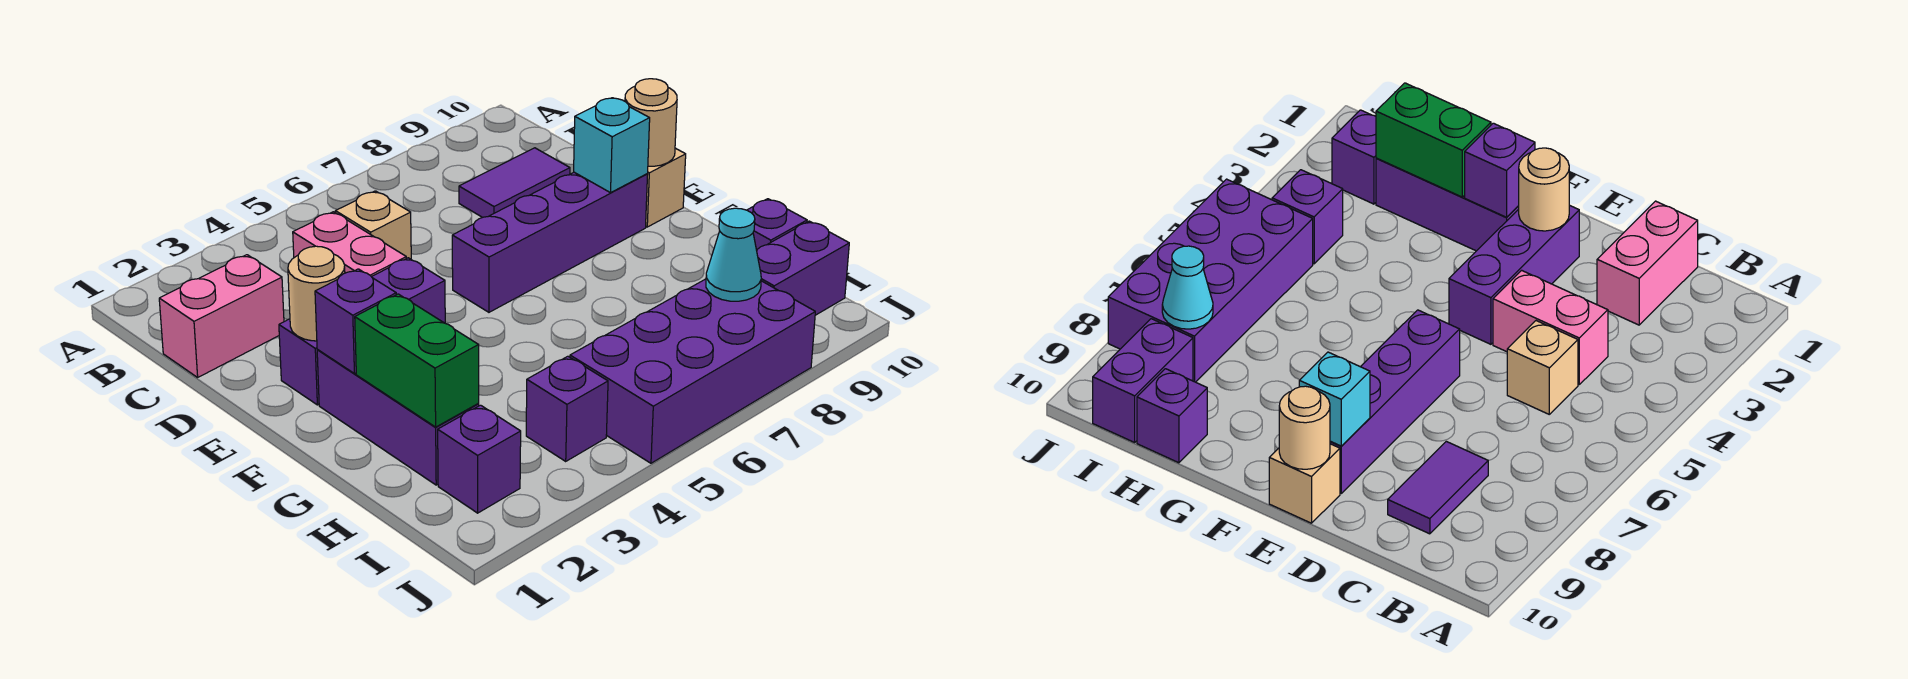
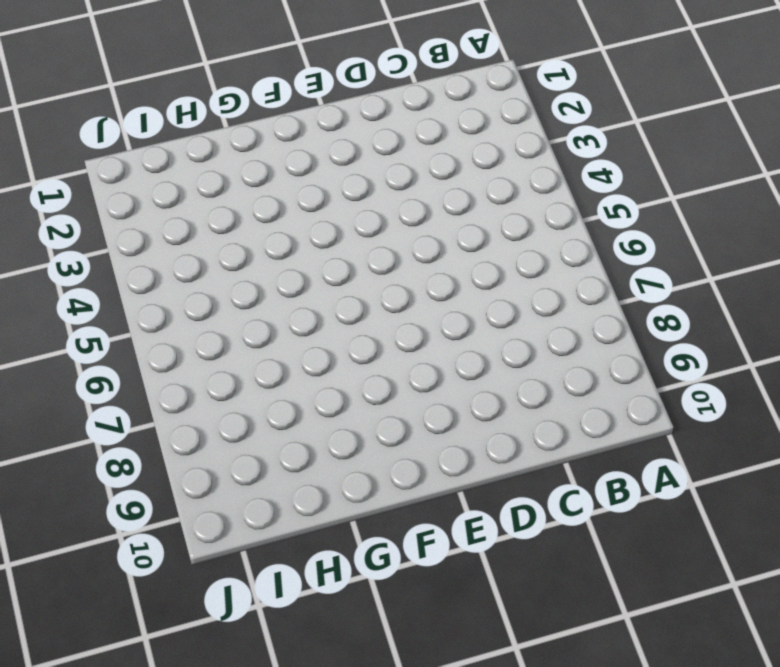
none -> pink brick C1:C2 level 1
none -> pink brick C4:D4 level 1
none -> tan brick C5 level 1

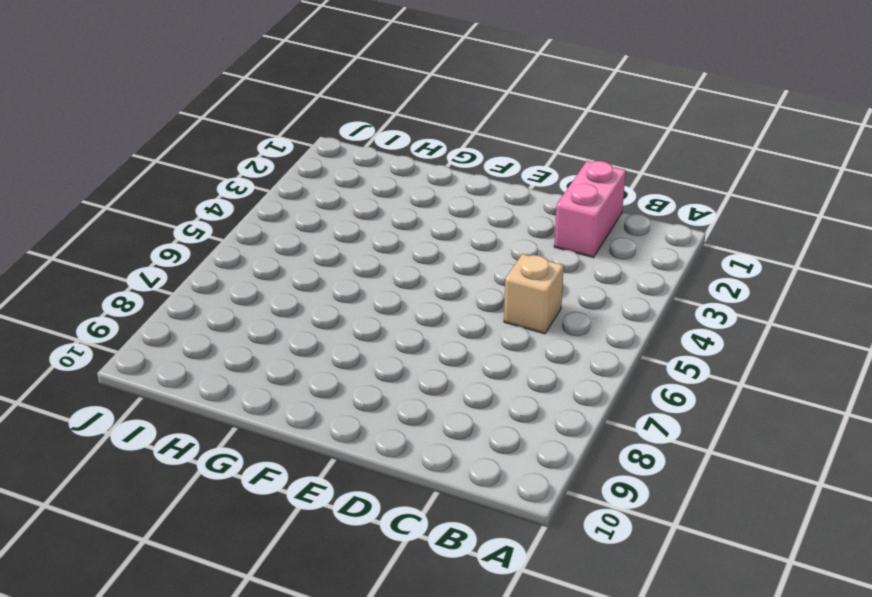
none -> pink brick C4:D4 level 1
none -> purple tile C8:C9 level 1
none -> purple brick E2:E4 level 1

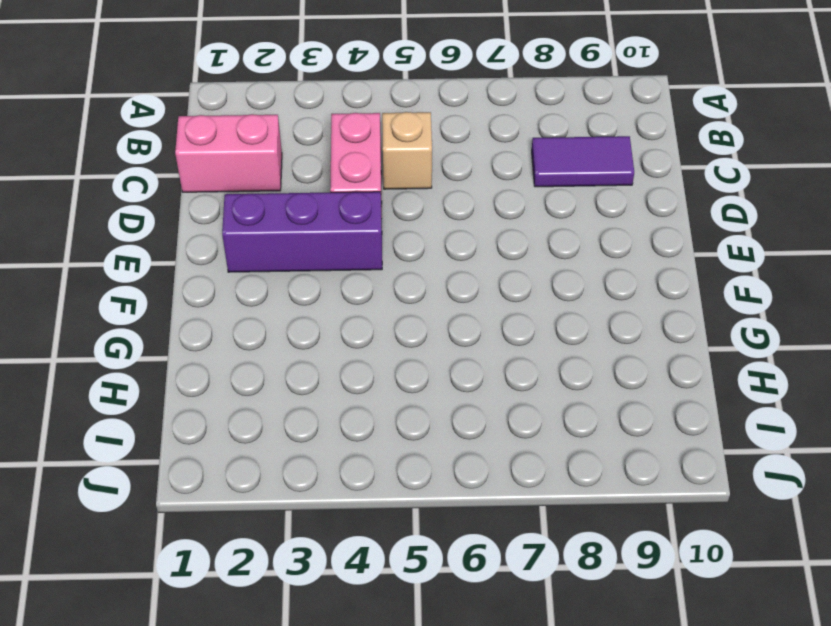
none -> purple brick E6:E9 level 1
none -> tan brick E10 level 1
none -> purple brick F2:H2 level 1

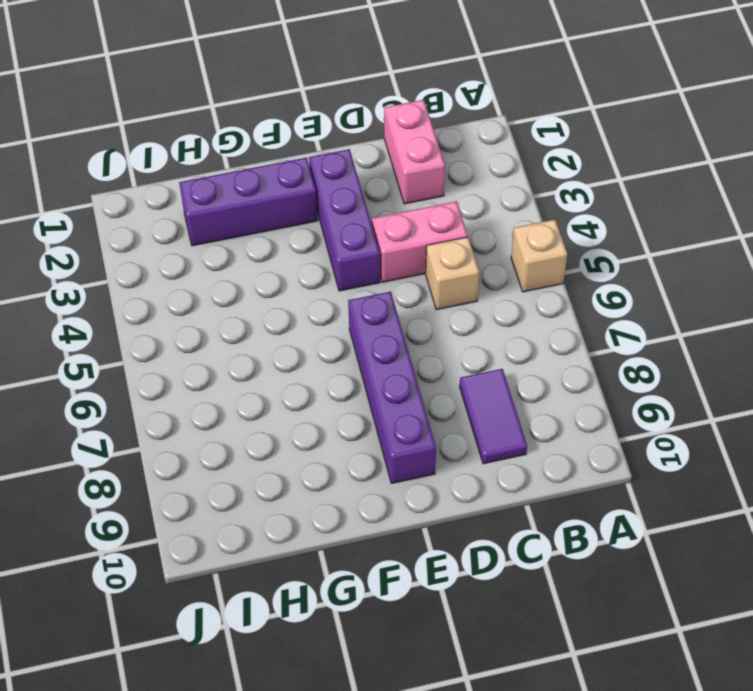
tan brick A5 level 1 -> tan brick E10 level 1
none -> purple brick H10 level 1
none -> purple brick I2 level 1
none -> purple brick I4 level 1

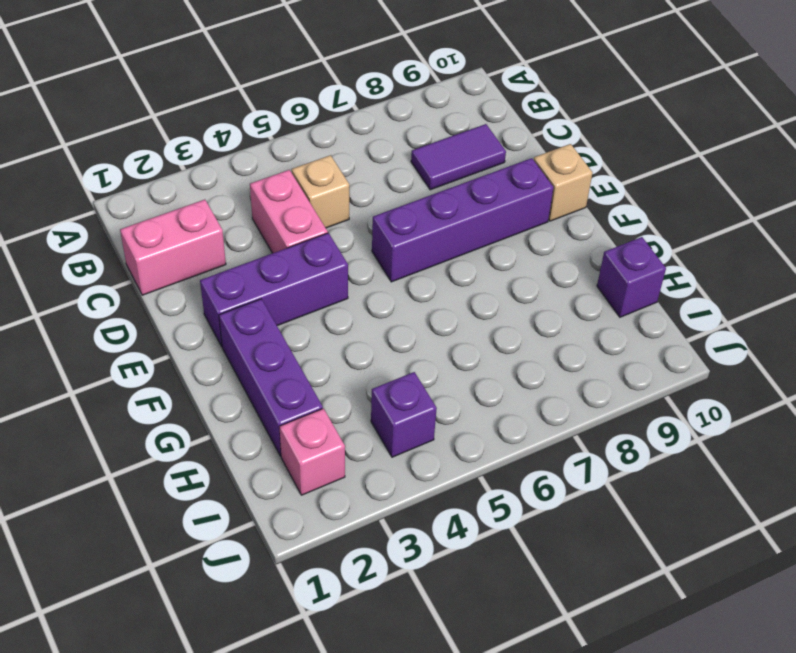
pink brick I2 level 1 -> purple brick I2 level 1
none -> purple brick I5:J8 level 1
none -> purple brick I9:I10 level 1
none -> tan round brick E2 level 2

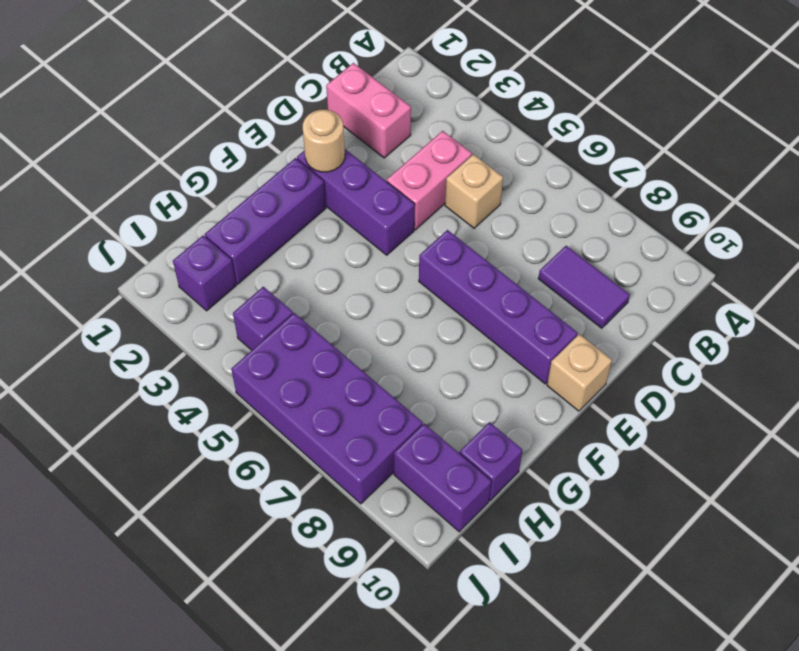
none -> cyan brick E9 level 2
none -> tan round brick E10 level 2
none -> purple brick F2 level 2

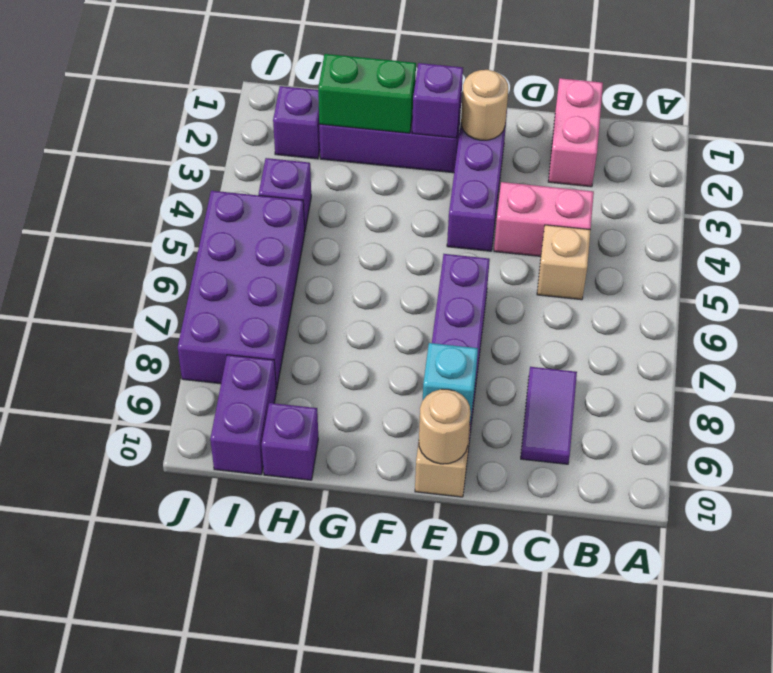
none -> cyan cone I8 level 2

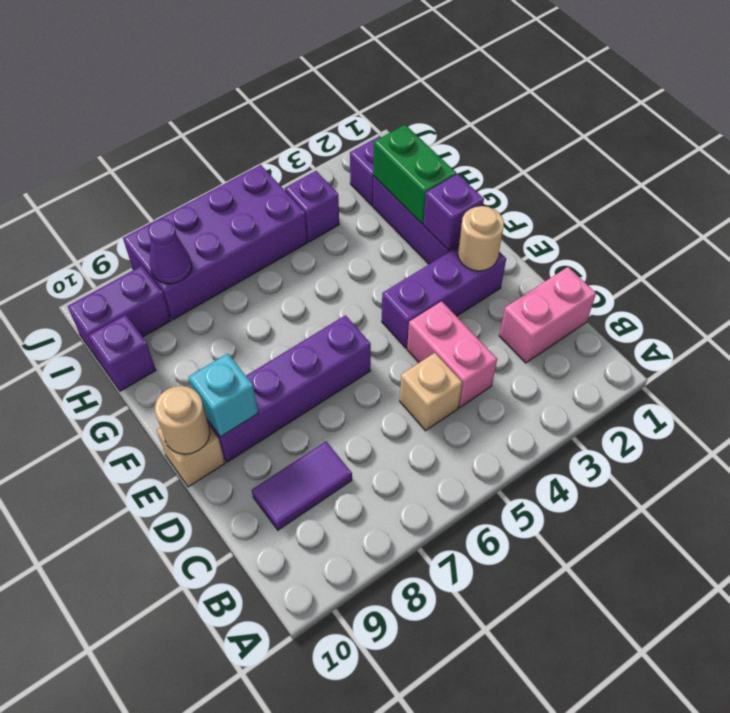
purple cone I8 level 2 -> cyan cone I8 level 2

